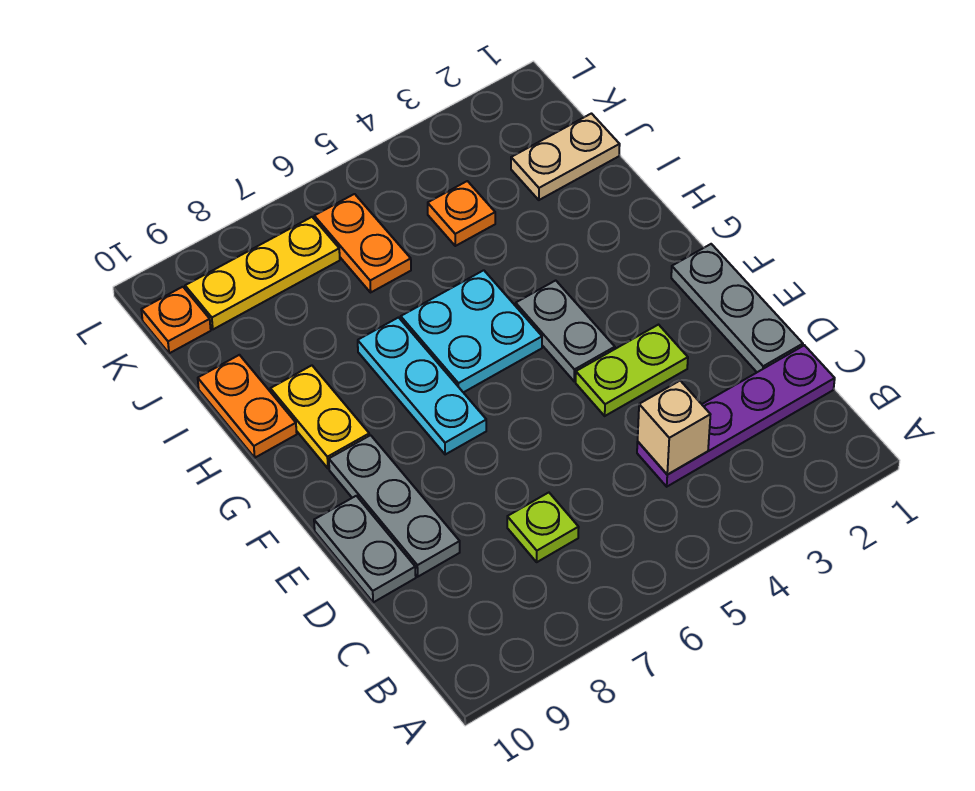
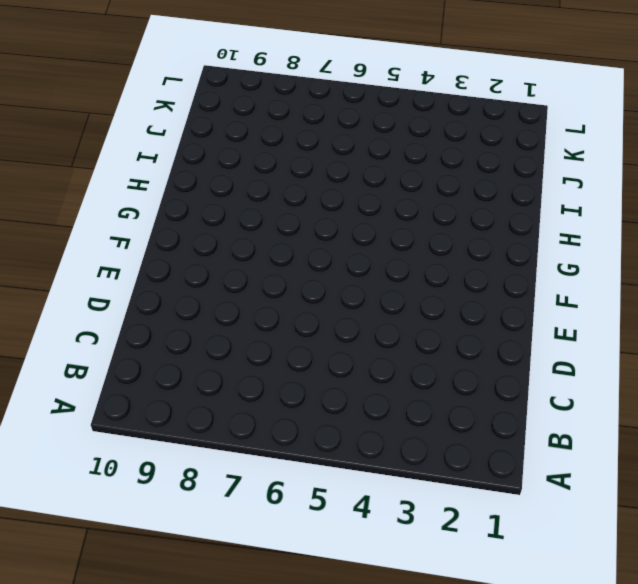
none -> purple plate C1:C4 level 1
none -> lime plate C7 level 1
none -> grey plate D1:F1 level 1

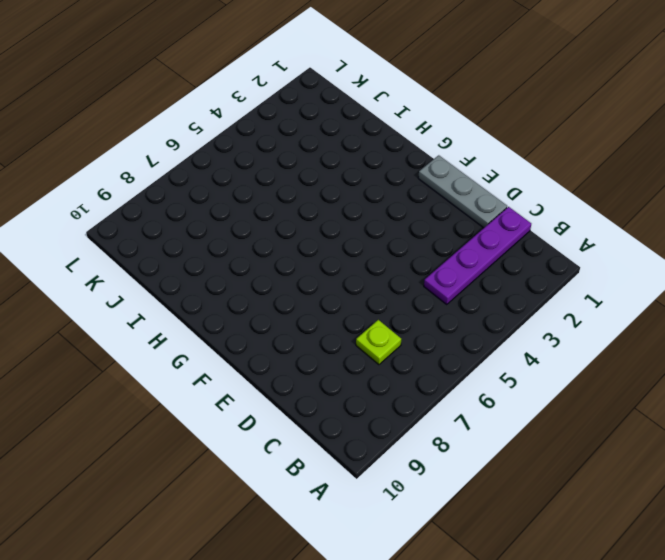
none -> grey plate D9:F9 level 1
none -> grey plate D10:E10 level 1
none -> lime plate E3:E4 level 1

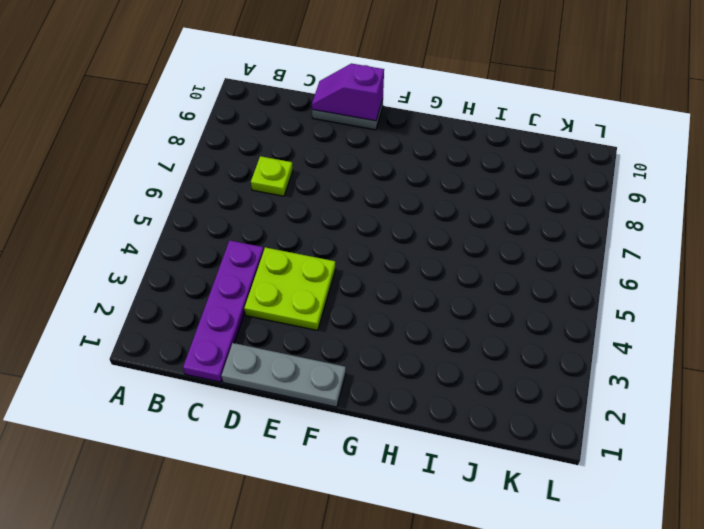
lime plate D3:E4 level 1 -> lime plate E3:E4 level 1
purple slope D10:E10 level 2 top E -> none
none -> grey plate D9:F9 level 1
none -> grey plate F4:G4 level 1
none -> cyan plate F7:H7 level 1

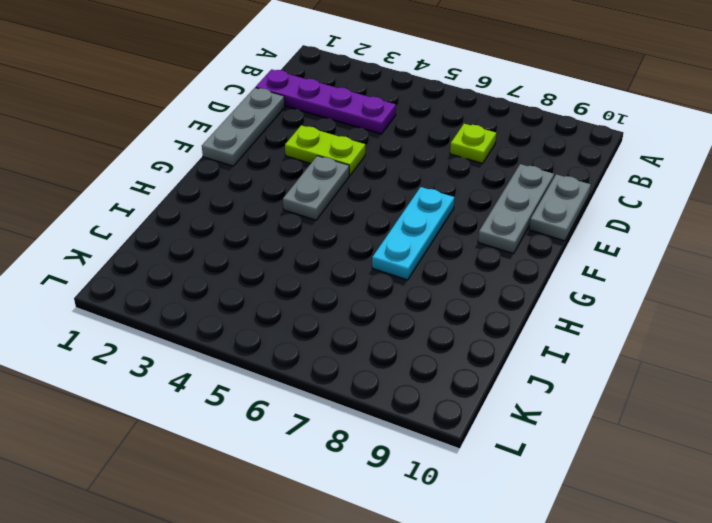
none -> cyan plate G5:H6 level 1
none -> yellow plate G9:H9 level 1
none -> orange plate H10:I10 level 1

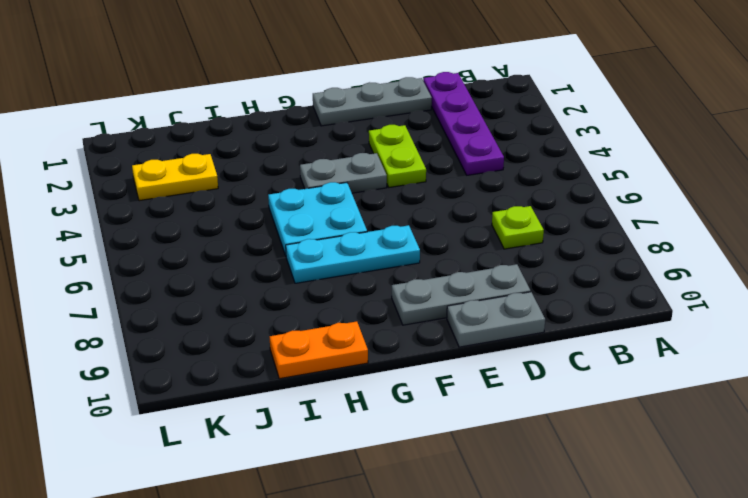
yellow plate J3:K3 level 1 -> yellow plate G9:H9 level 1
none -> tan plate J1:J2 level 1
none -> orange plate J4 level 1
none -> orange plate J6:K6 level 1

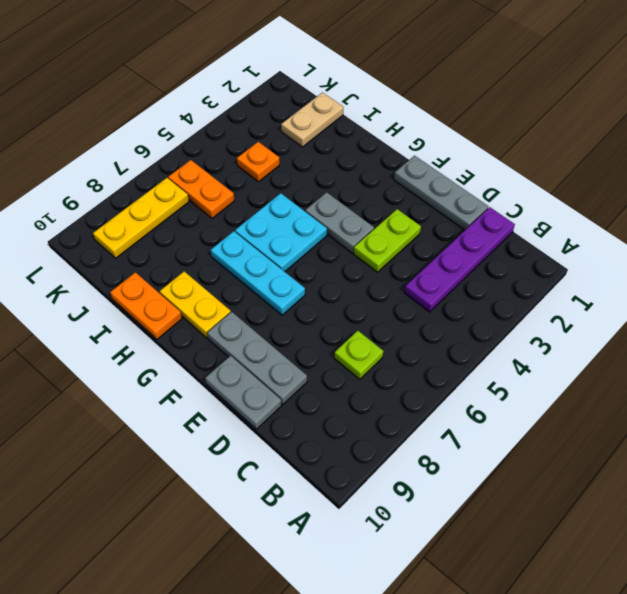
none -> orange plate K10 level 1
none -> tan brick C4 level 2

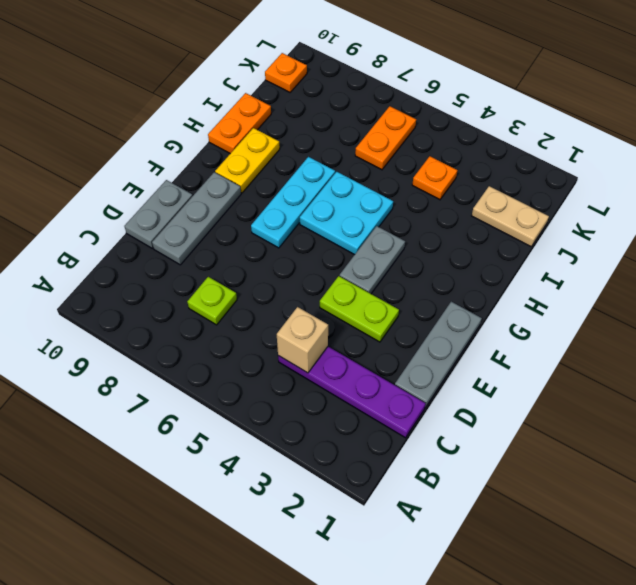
none -> yellow plate K7:K9 level 1

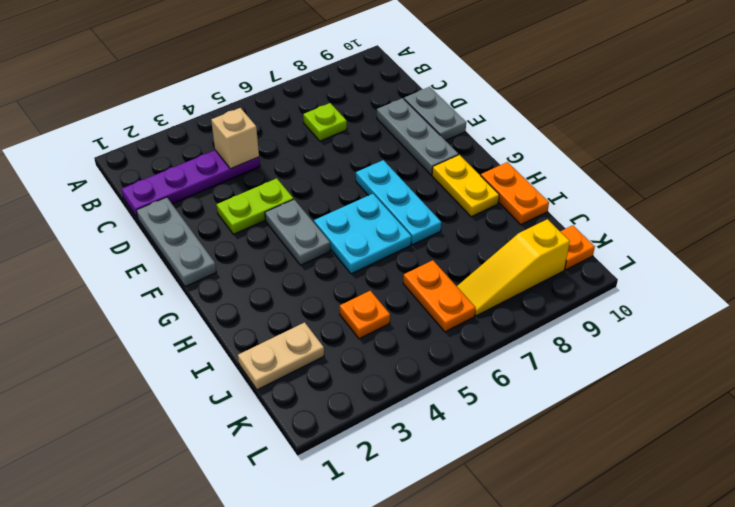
yellow slope K7:K9 level 1 top 9 -> yellow plate K7:K9 level 1

